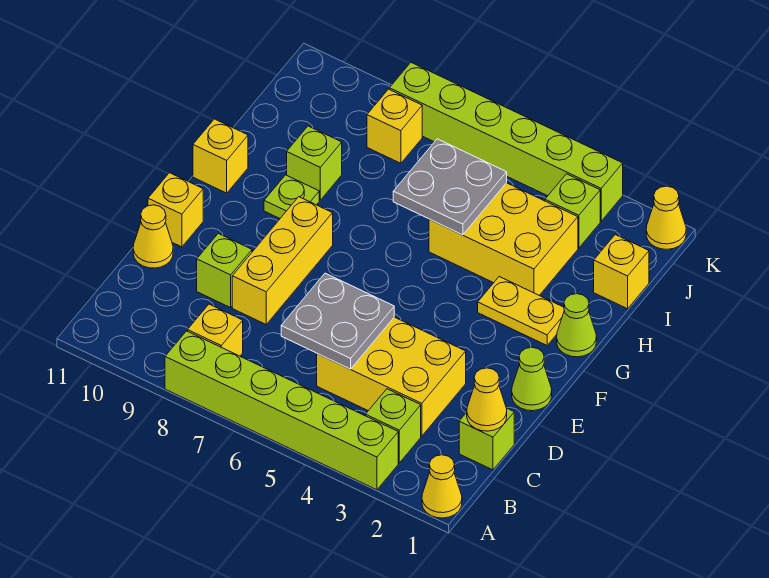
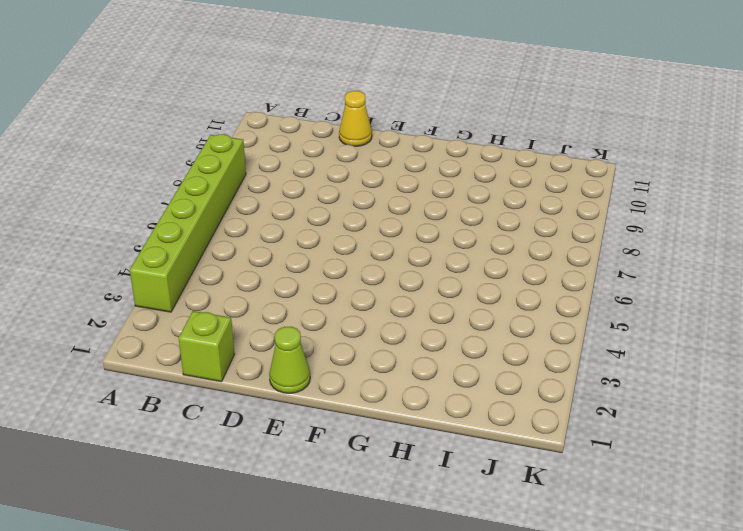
none -> yellow cone A1 level 1
none -> lime brick B3 level 1
none -> yellow brick B8 level 1

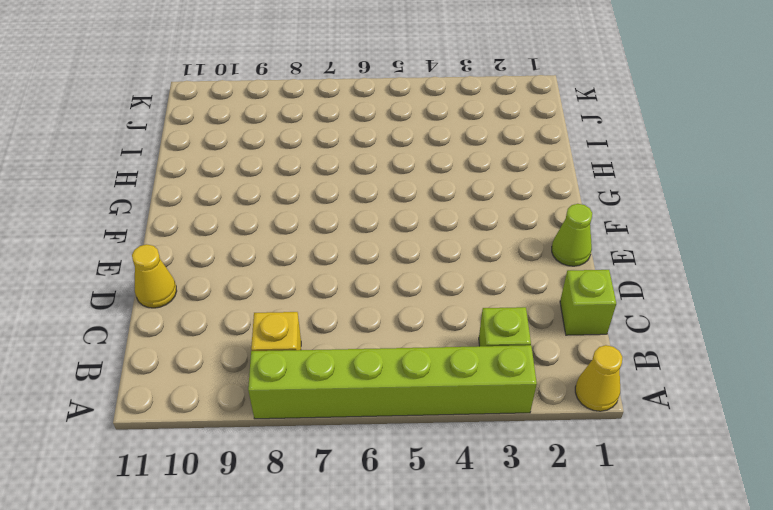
none -> yellow brick C3:D5 level 1
none -> yellow brick D8:F8 level 1
none -> lime brick D9 level 1

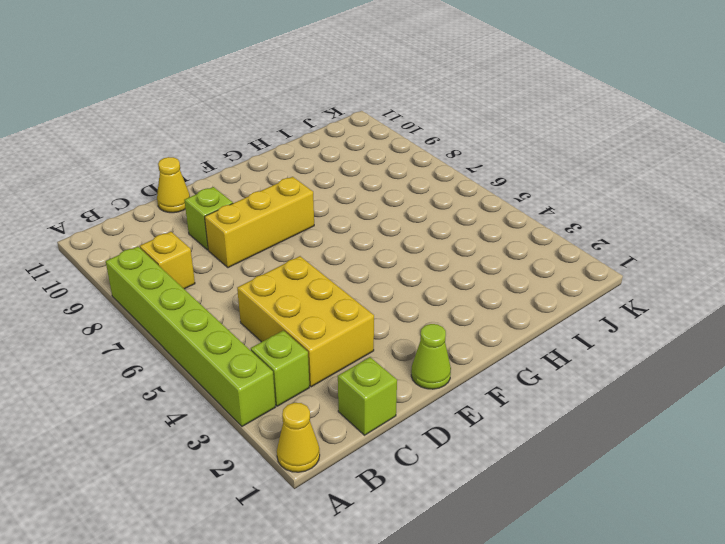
none -> yellow brick E11 level 1
none -> lime cone G1 level 1
none -> yellow plate G2:G3 level 1

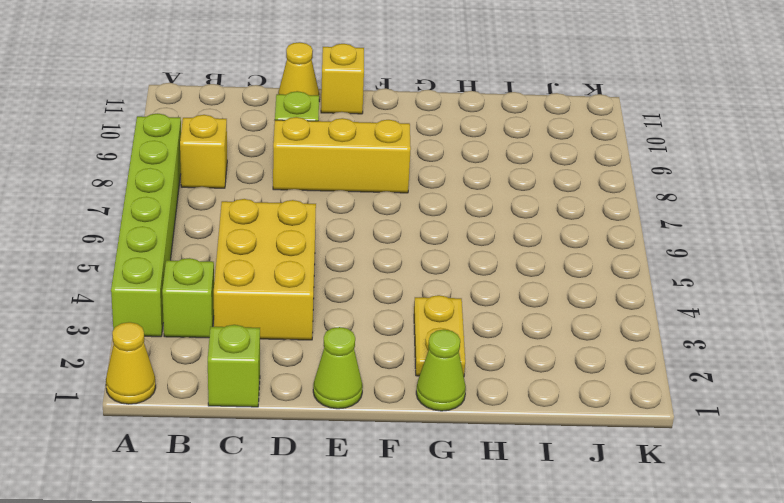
none -> lime plate G9 level 1
none -> yellow brick G11 level 1
none -> yellow brick H3:I5 level 1

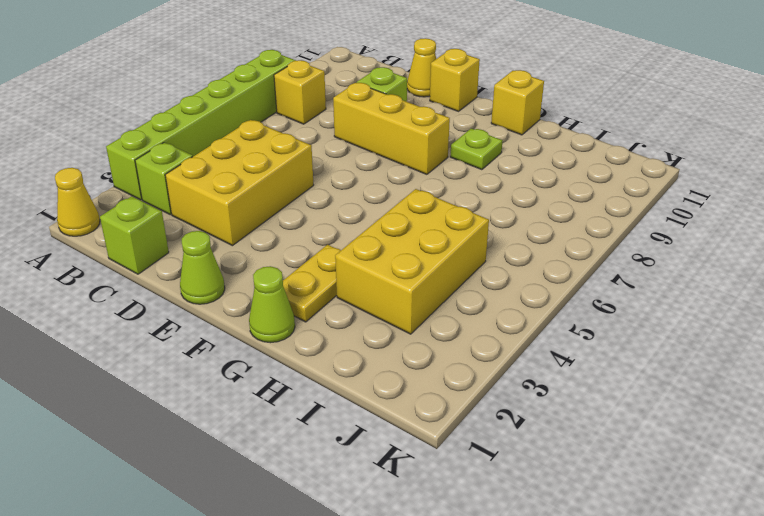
none -> lime brick H9 level 1
none -> yellow brick I1 level 1
none -> lime brick J3 level 1

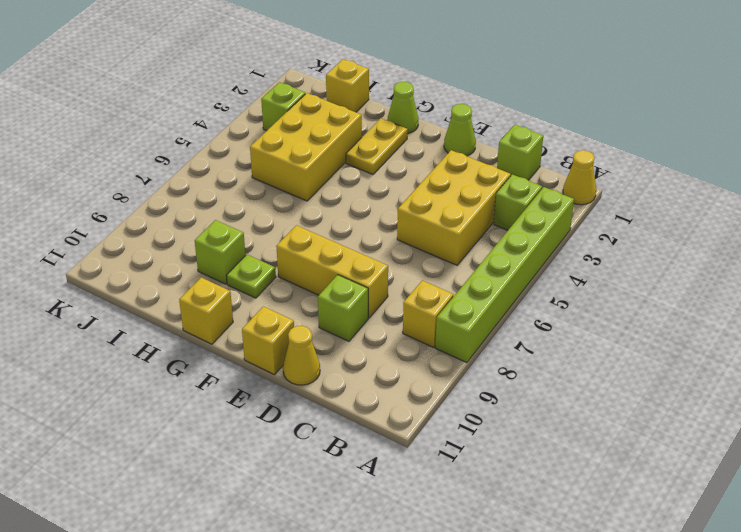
none -> yellow brick J8 level 1
none -> yellow cone K1 level 1
none -> lime brick K3:K8 level 1

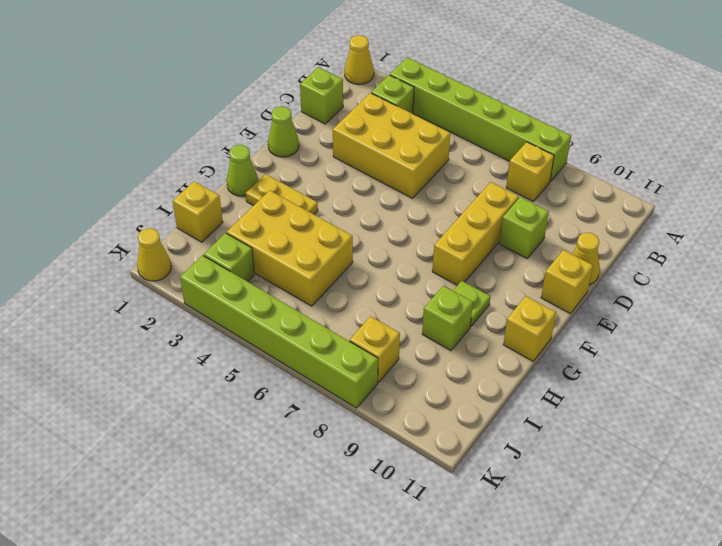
none -> yellow cone C1 level 2
none -> grey plate C5:D6 level 2
none -> grey plate H5:I6 level 2

